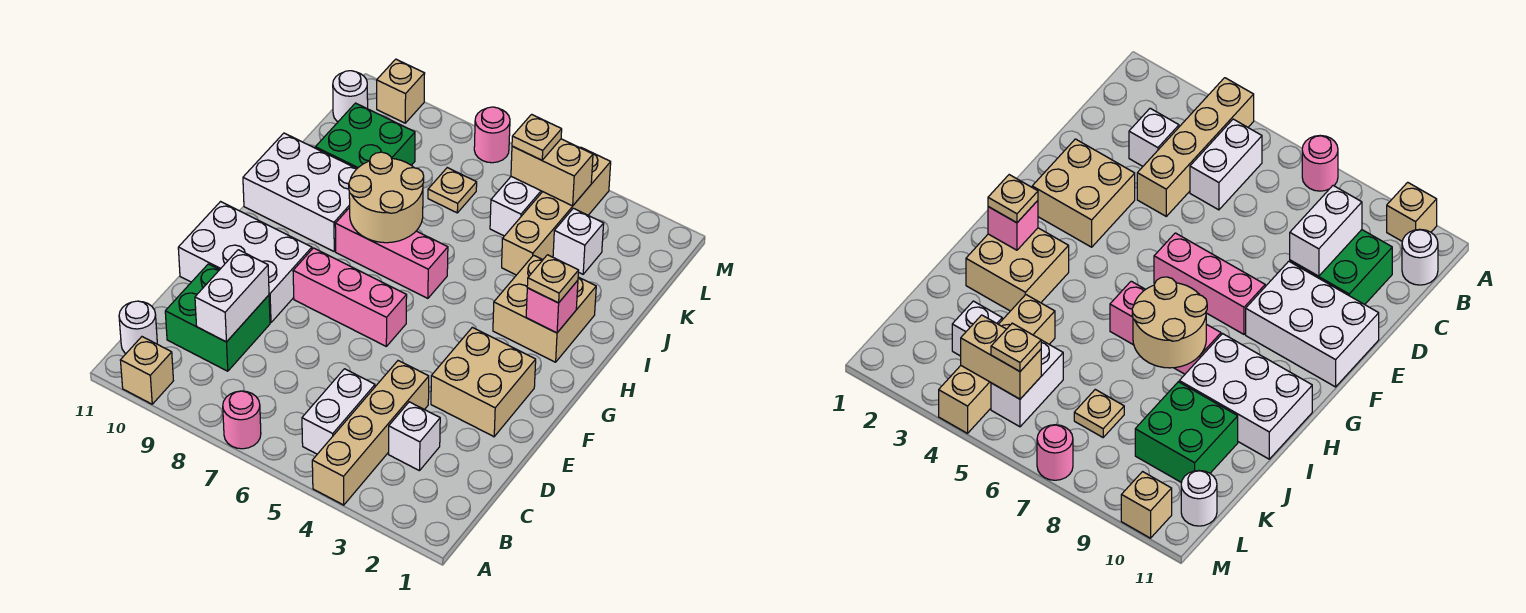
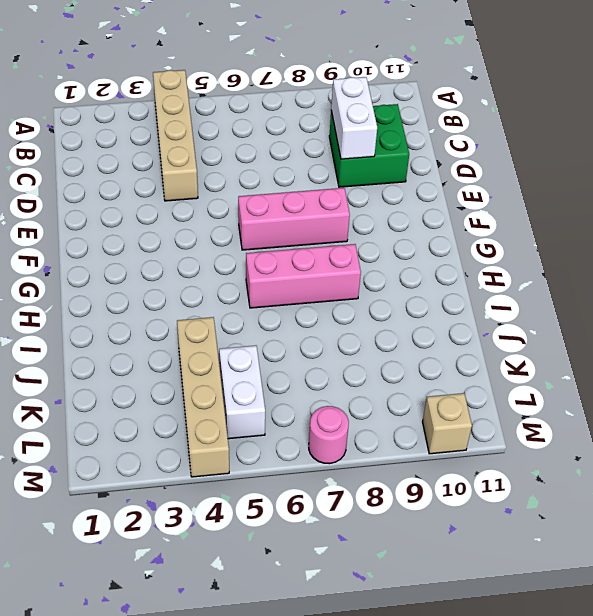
none -> pink round brick A7 level 1
none -> tan brick A10 level 1
none -> white brick B5:C5 level 1

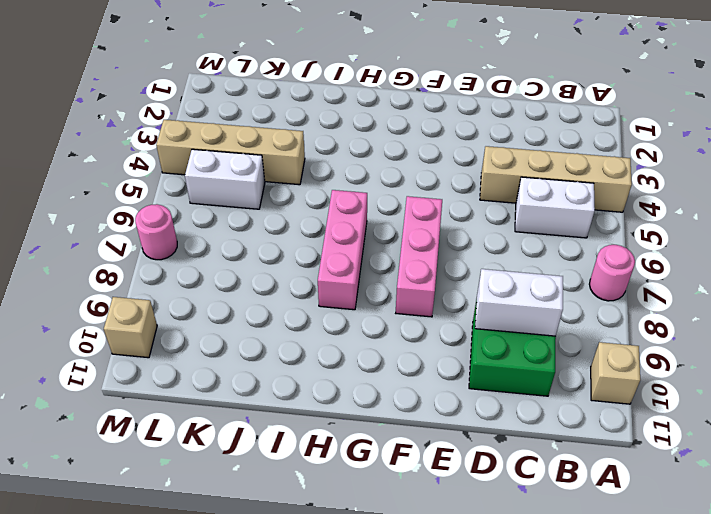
none -> white round brick B11 level 1
none -> white brick C3 level 1
none -> tan brick E2:F3 level 1

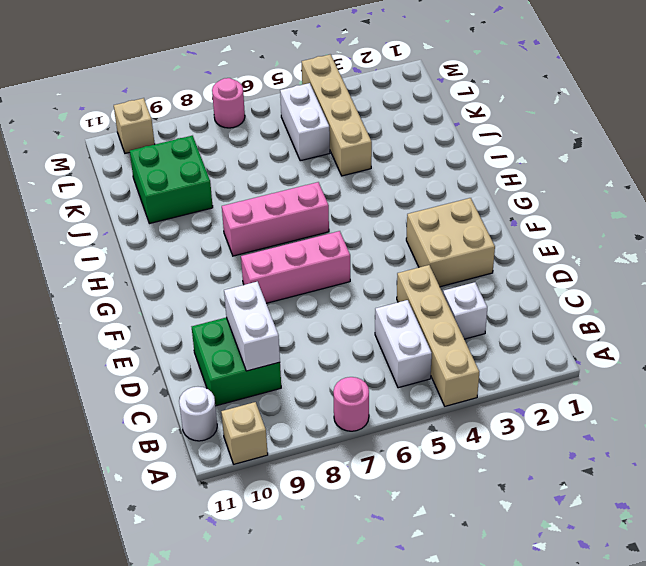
none -> white brick E9:F11 level 1
none -> tan brick H2:I3 level 1
none -> white brick H9:I11 level 1

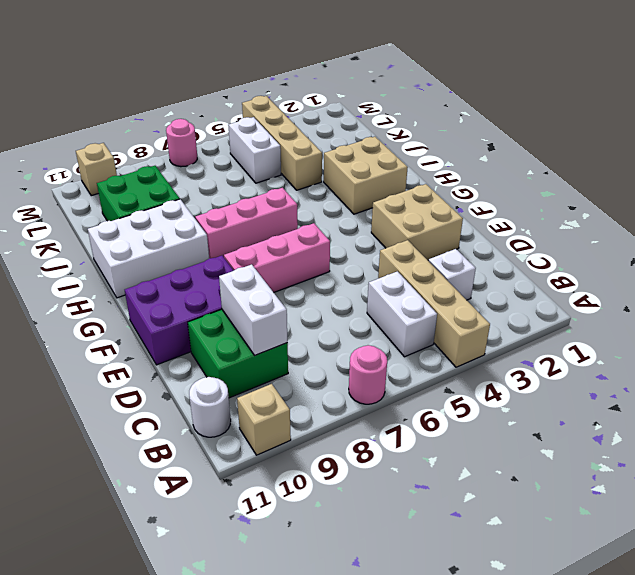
purple brick E9:F11 level 1 -> white brick E9:F11 level 1
none -> white brick K3 level 1
none -> tan plate K7 level 1
none -> white round brick L11 level 1

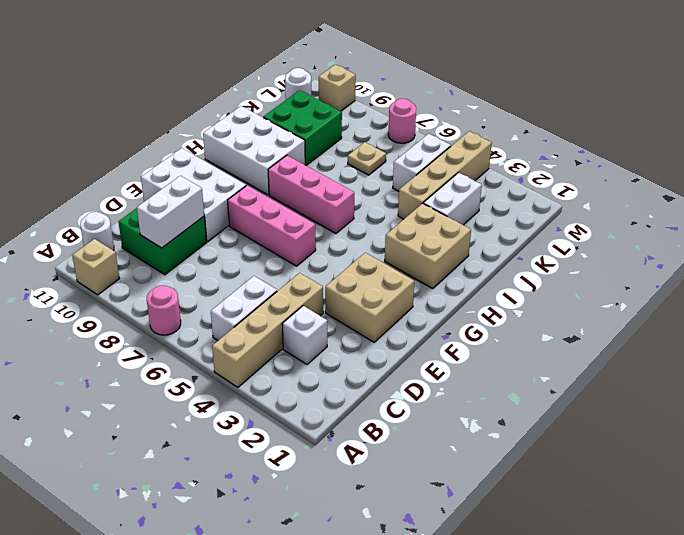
white brick J3:K3 level 1 -> white brick K3 level 1
none -> pink brick H2 level 2
none -> tan round brick H7:I8 level 2
none -> tan brick L4:L5 level 2

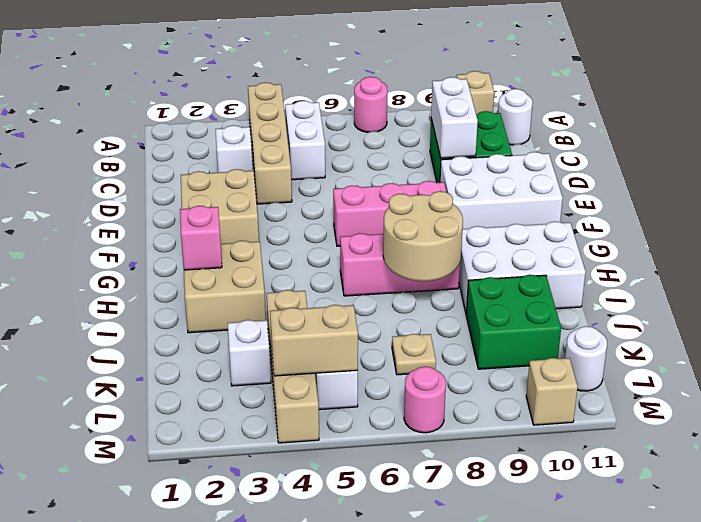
none -> tan plate H2 level 3
none -> tan plate L5 level 3

